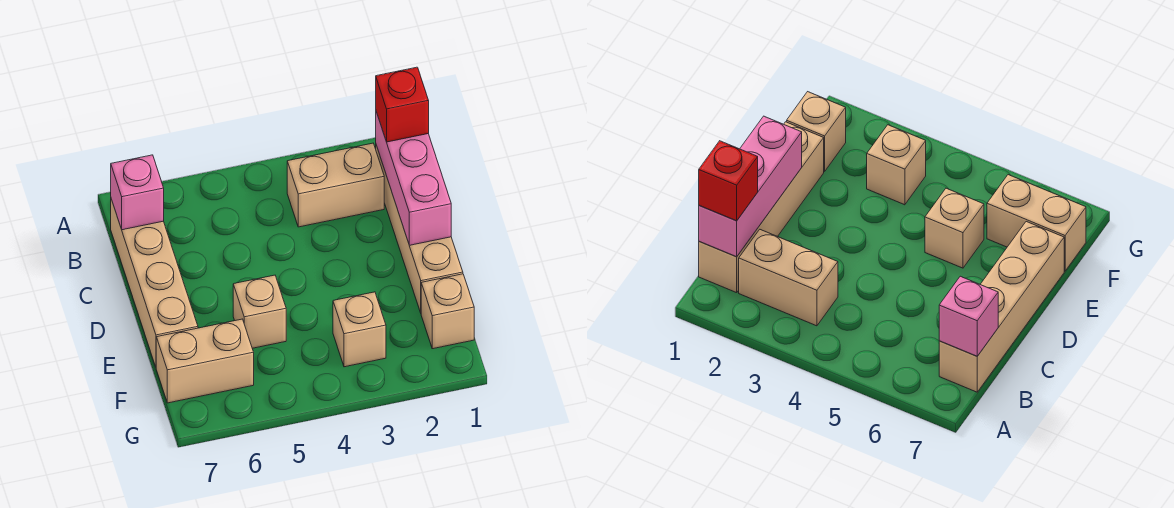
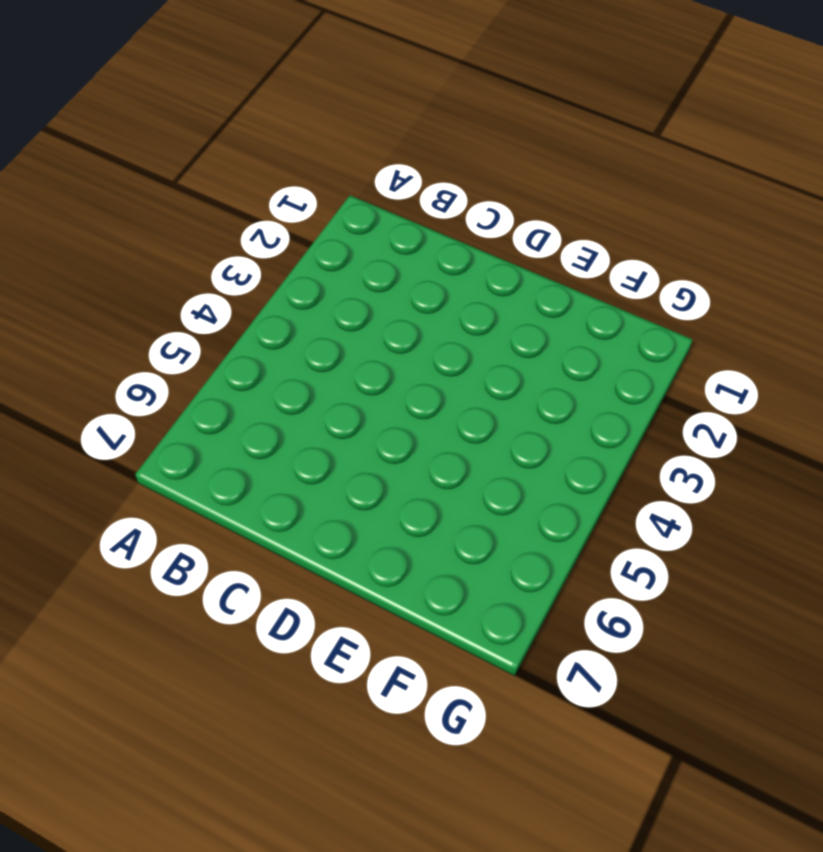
none -> tan brick B1:E1 level 1
none -> tan brick B2:B3 level 1

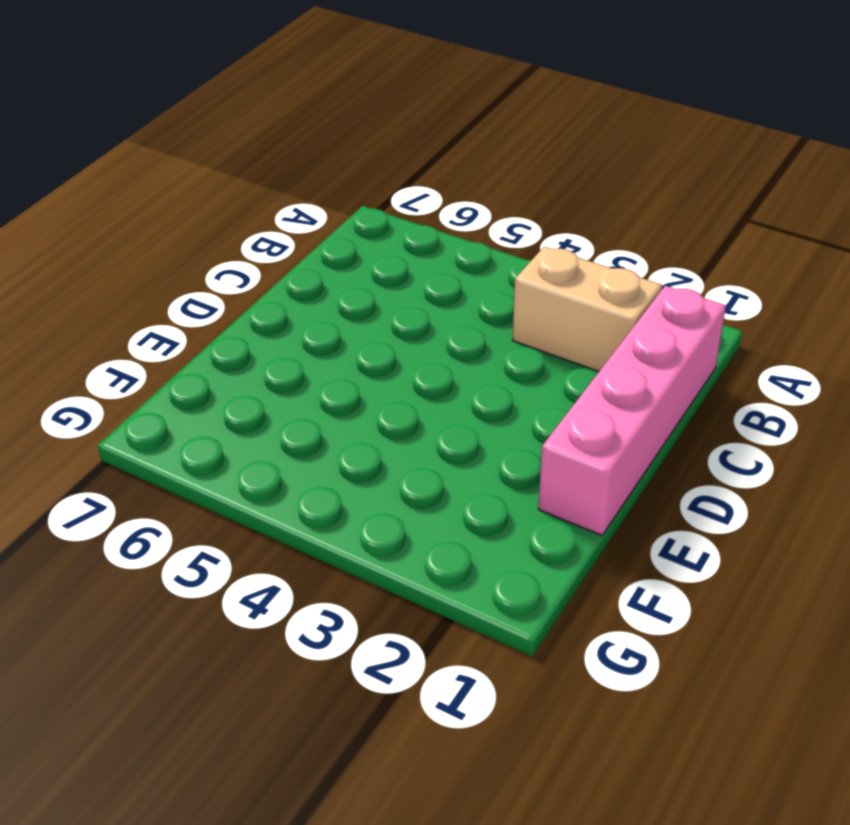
pink brick B1:E1 level 1 -> tan brick B1:E1 level 1
none -> tan brick B7:E7 level 1
none -> tan brick E5 level 1

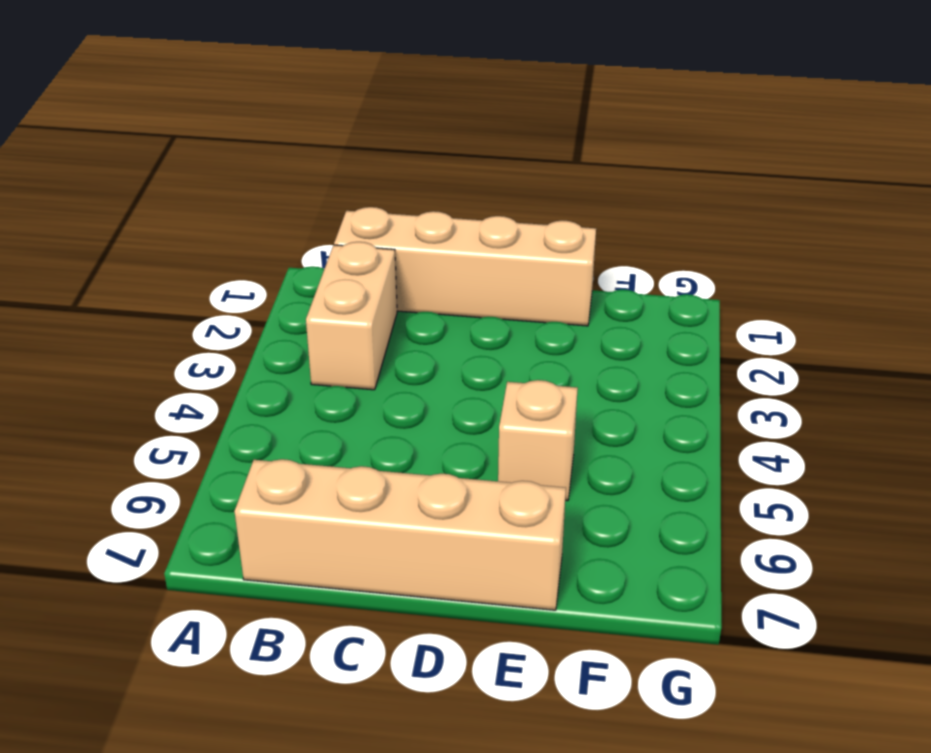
none -> tan brick F1 level 1
none -> tan brick F3 level 1

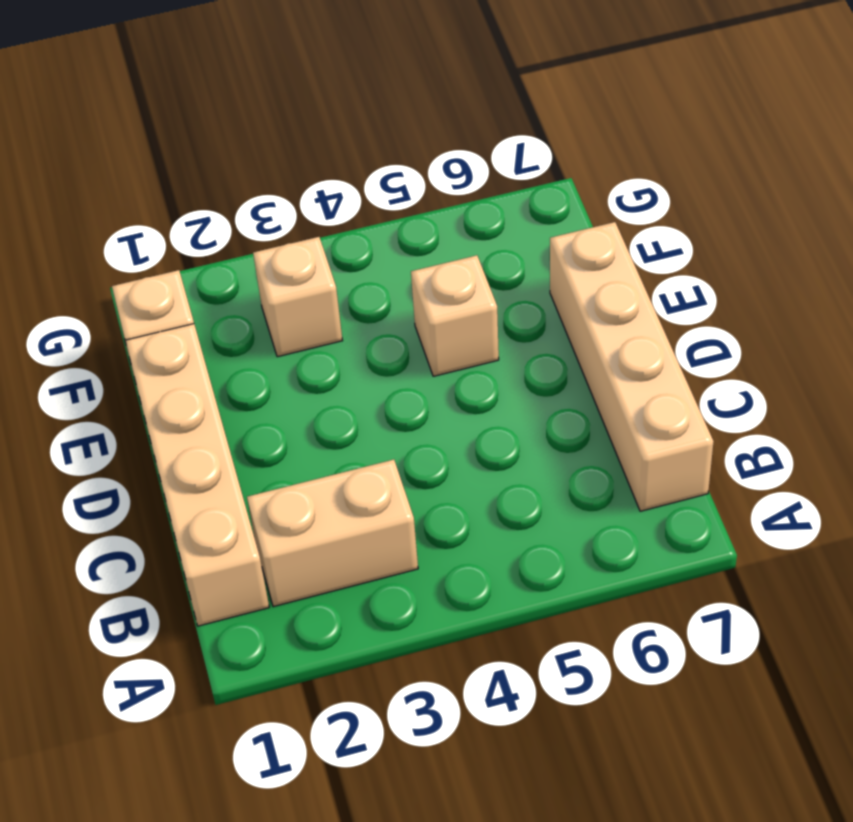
none -> tan brick F6:F7 level 1
none -> pink brick B1:D1 level 2

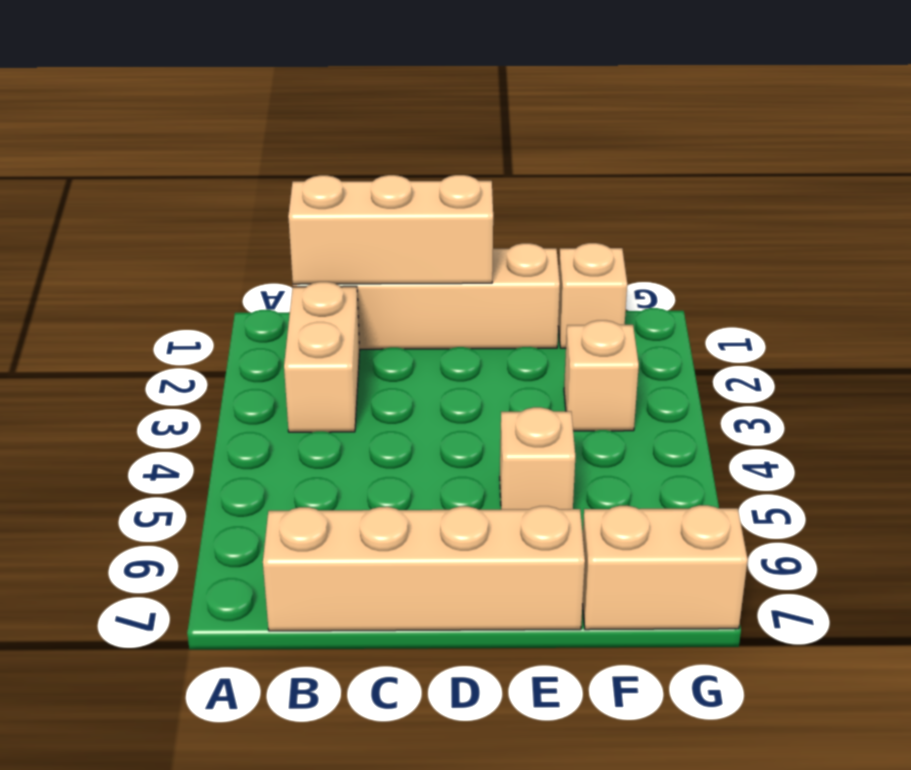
tan brick B1:D1 level 2 -> pink brick B1:D1 level 2
tan brick F7:G7 level 1 -> tan brick F6:F7 level 1
none -> pink brick B7 level 2
none -> red brick B1 level 3

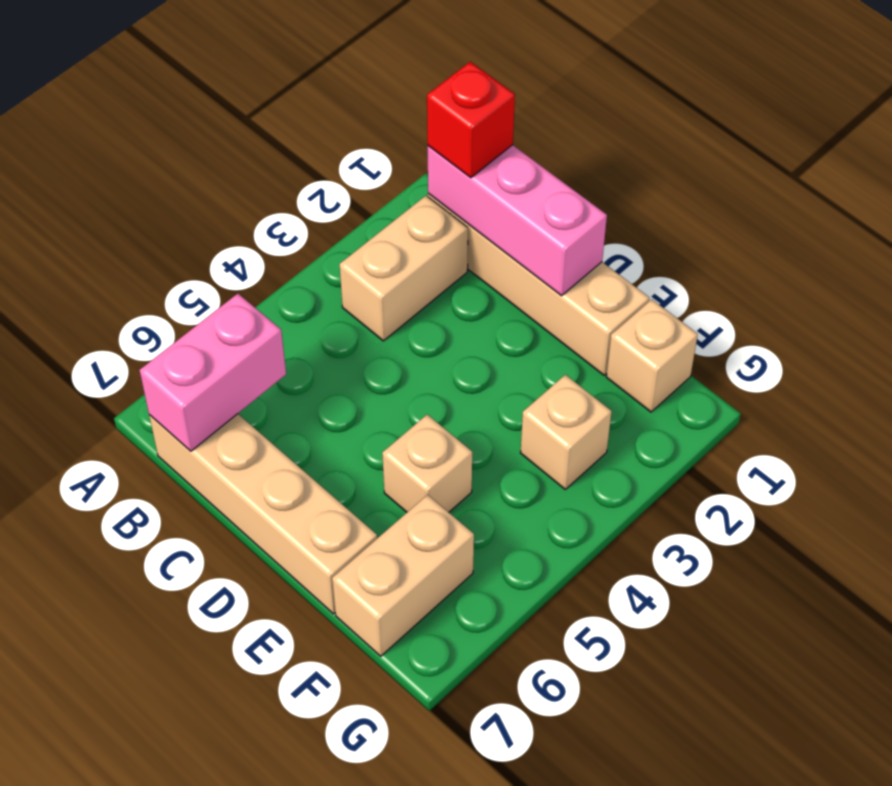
pink brick B6:B7 level 2 -> pink brick B7 level 2

